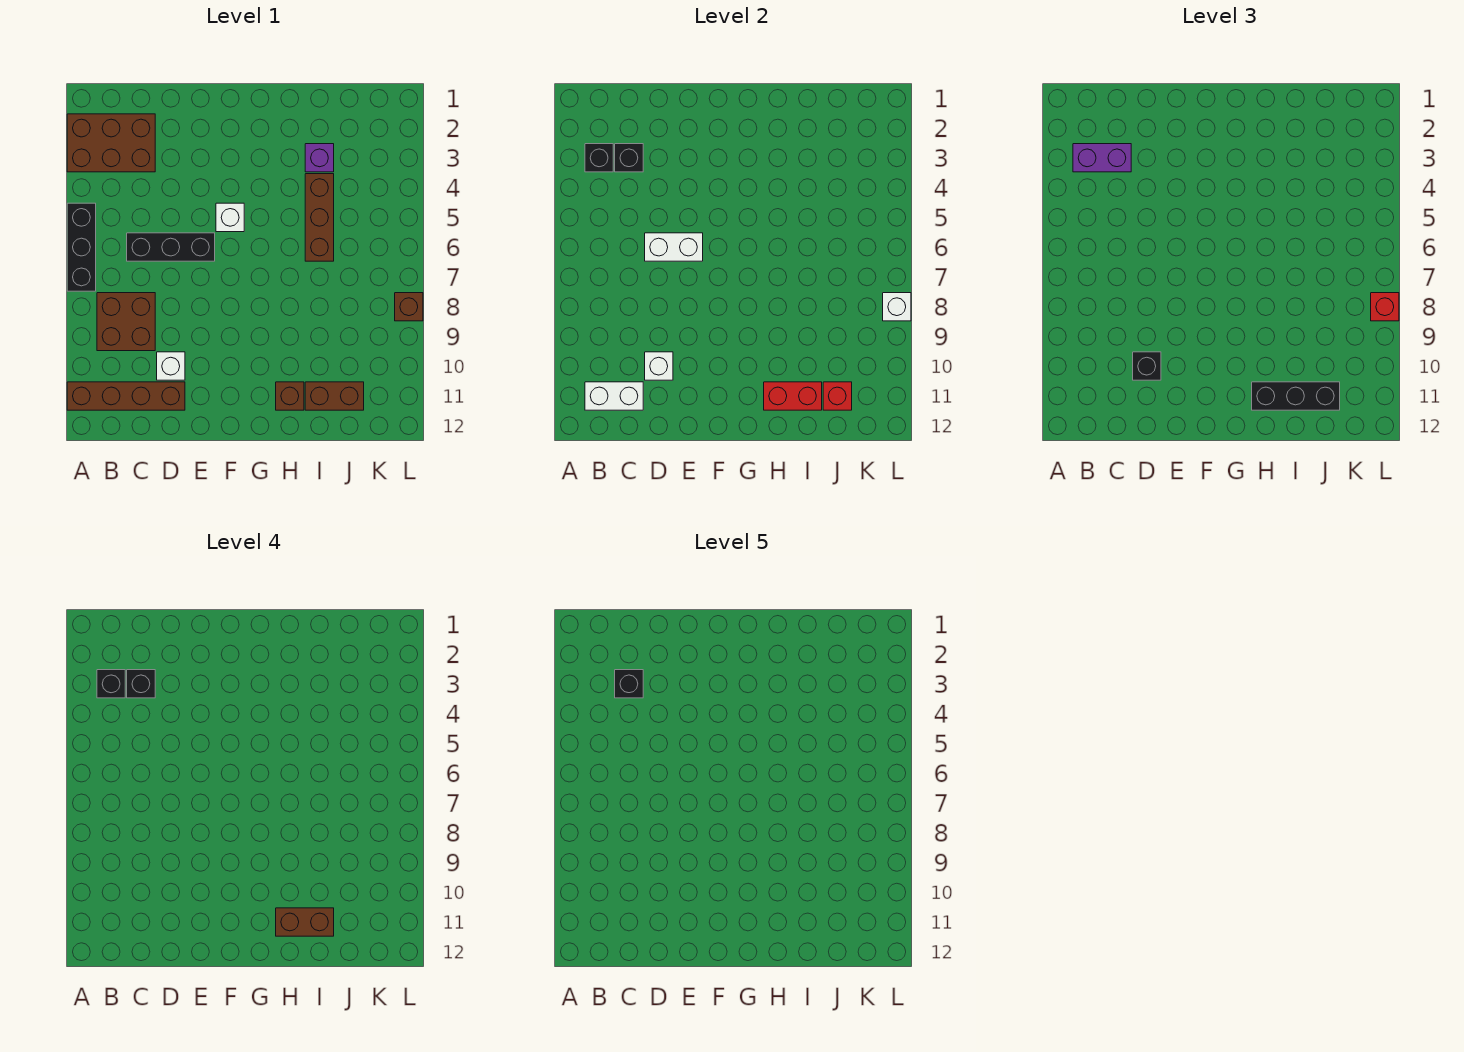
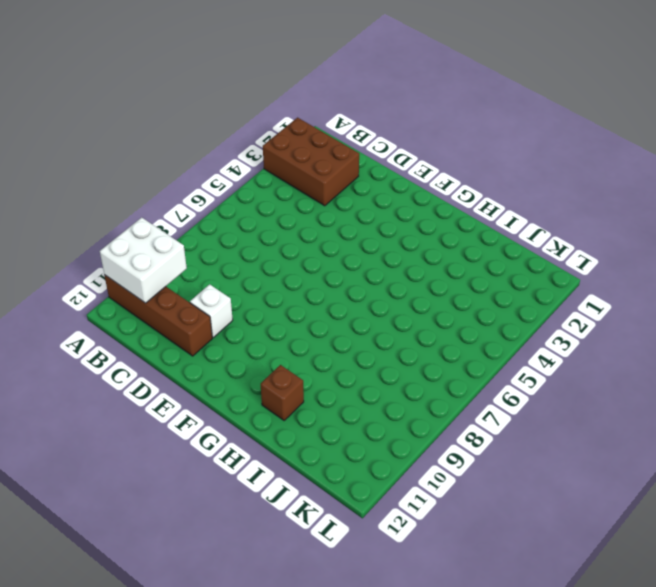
white brick A10:B11 level 2 -> white brick B11:C11 level 2
none -> black brick A5:A7 level 1
none -> brown brick B8:C9 level 1
none -> black brick C6:E6 level 1

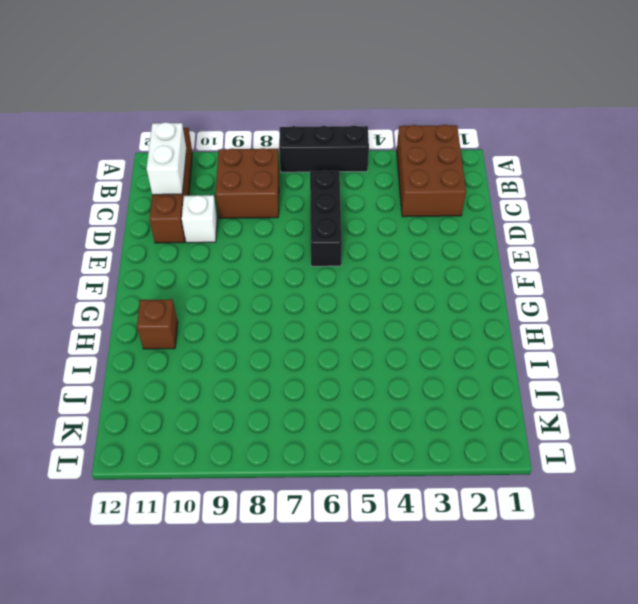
none -> white brick F5 level 1
none -> purple brick I3 level 1
none -> brown brick I4:I6 level 1

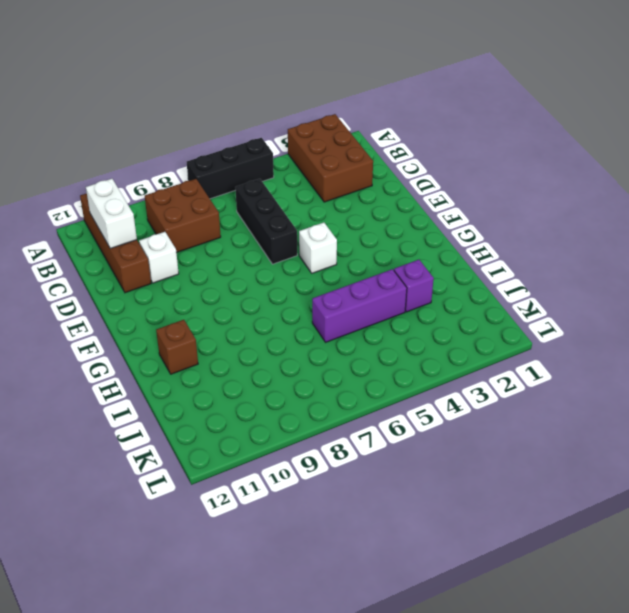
purple brick I4:I6 level 1 -> brown brick I4:I6 level 1
none -> brown brick I11:J11 level 1
none -> brown brick L8 level 1
none -> black brick B3 level 2

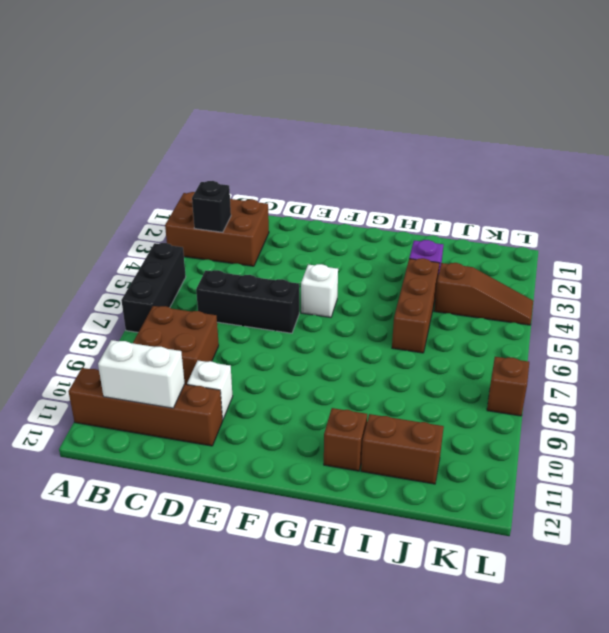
brown slope J4:L4 level 1 top J -> none
none -> black brick C3 level 2
none -> white brick D6:E6 level 2
none -> white brick D10 level 2

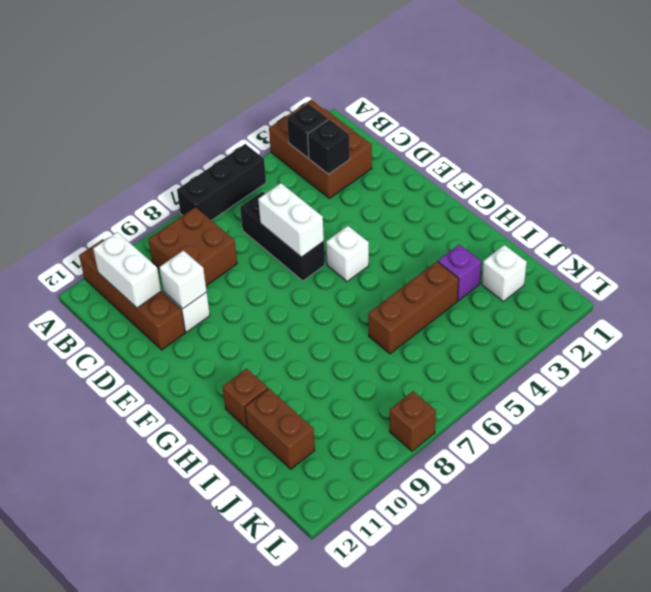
white brick J2 level 1 -> white brick L8 level 2
none -> red brick H11:I11 level 2
none -> red brick J11 level 2
none -> purple brick B3:C3 level 3

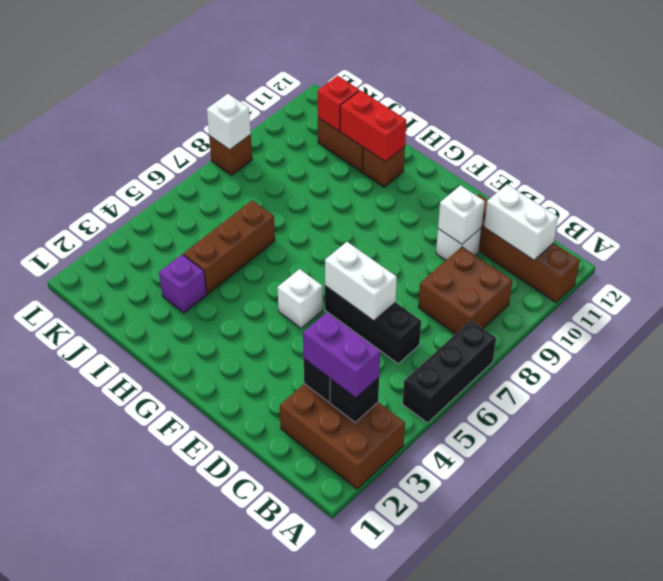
none -> black brick D10 level 3
none -> black brick H11:J11 level 3
none -> red brick L8 level 3

